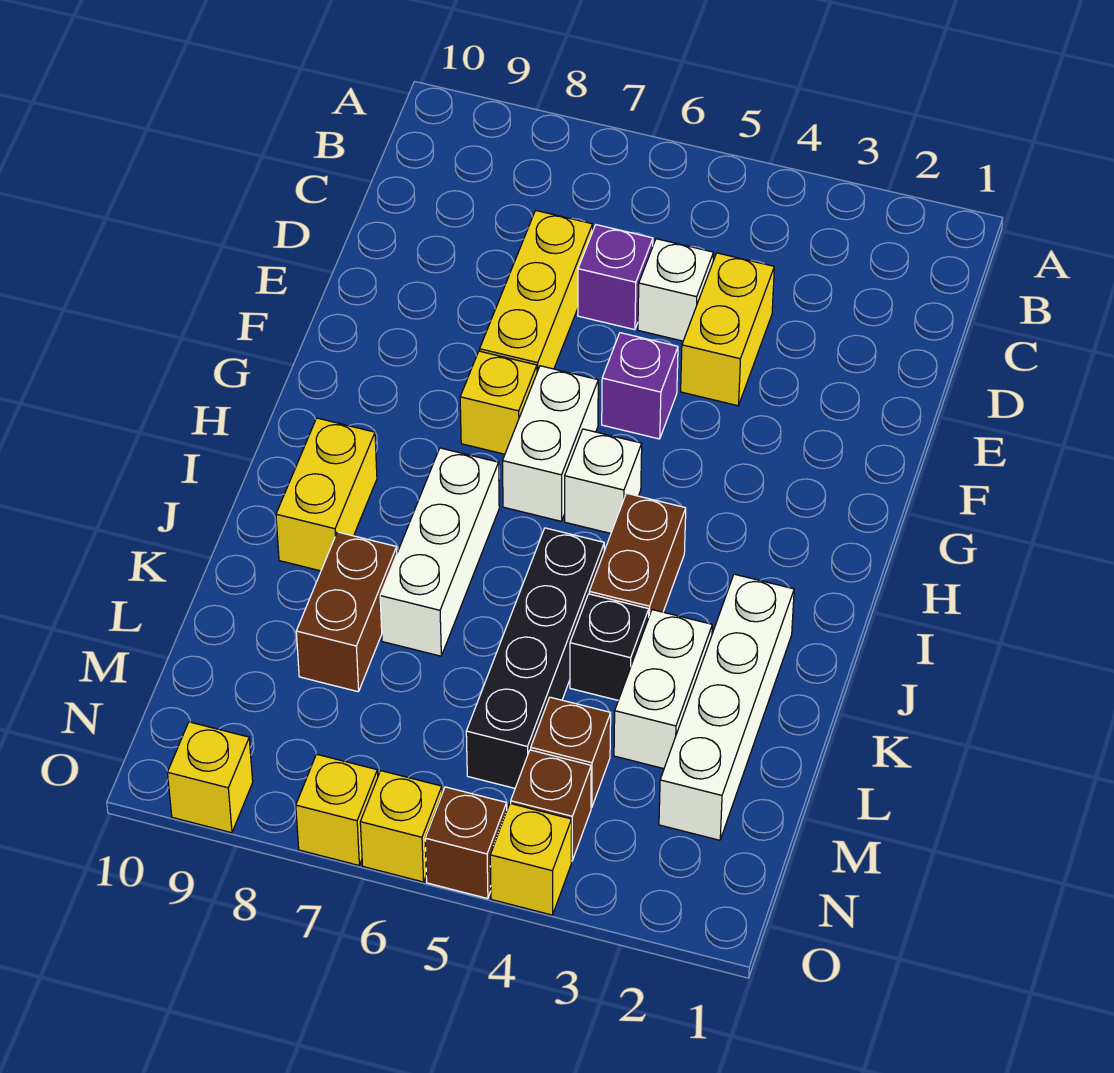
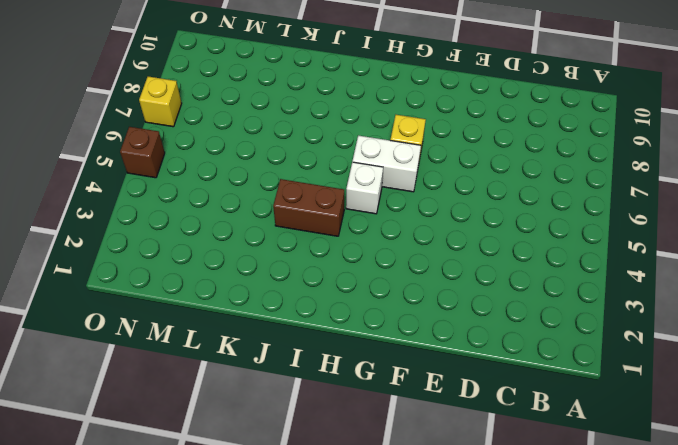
none -> yellow brick D4:E4 level 1
none -> white brick D5 level 1
none -> purple brick D6 level 1

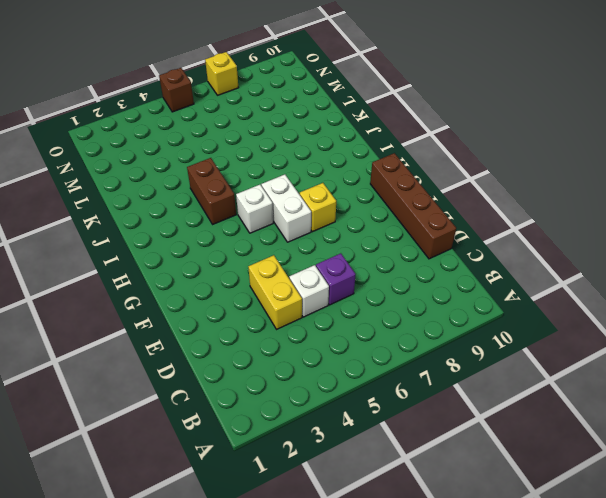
brown brick D10:G10 level 1 -> none
none -> yellow brick D7:F7 level 1
none -> purple brick F5 level 1
none -> white brick I7:K7 level 1

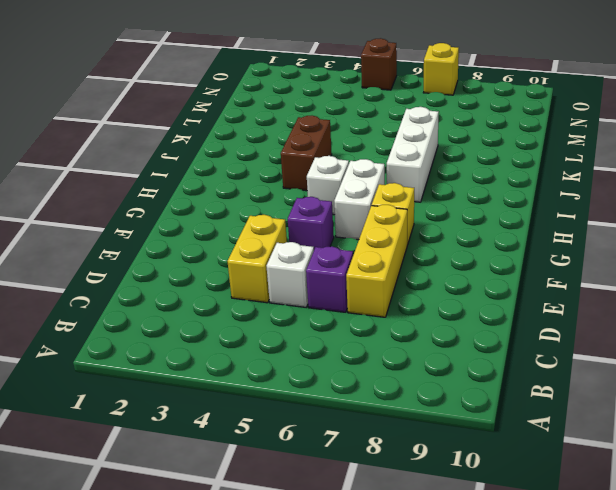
none -> yellow brick I9:J9 level 1
none -> white brick J2:M2 level 1
none -> black brick J5:M5 level 1

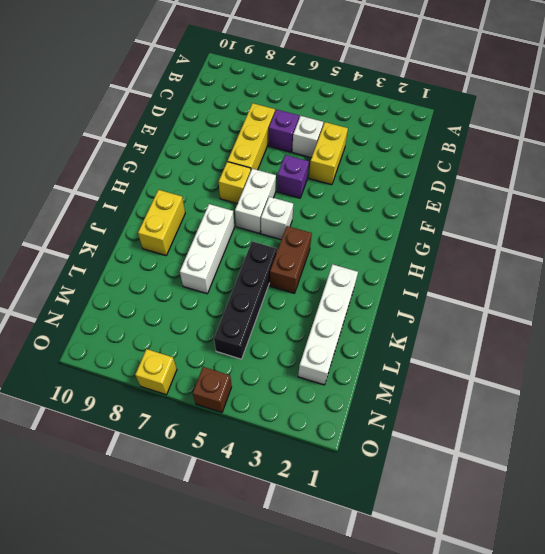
none -> white brick K3:L3 level 1
none -> black brick K4 level 1
none -> brown brick K8:L8 level 1

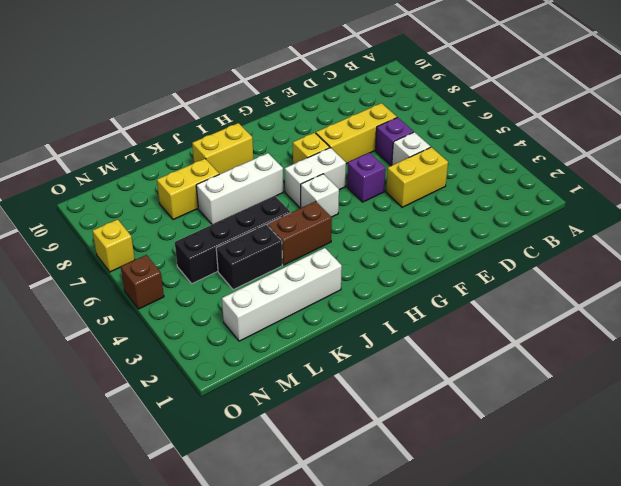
black brick K4:L4 level 1 -> black brick K4 level 1
yellow brick K8:L8 level 1 -> brown brick K8:L8 level 1
none -> white brick K3:L3 level 1
none -> brown brick M4 level 1
none -> brown brick N4 level 1

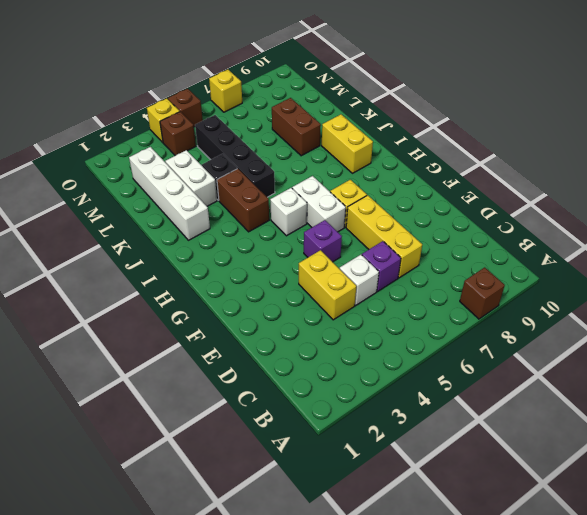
brown brick A8 level 1 -> brown brick M4 level 1
none -> white brick I7:K7 level 1
none -> yellow brick O6 level 1
none -> yellow brick O9 level 1

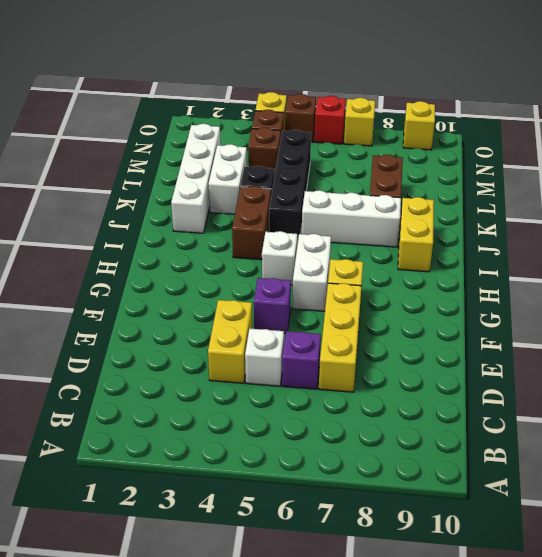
white brick J6:J8 level 1 -> white brick I7:K7 level 1
red brick O6 level 1 -> yellow brick O6 level 1

